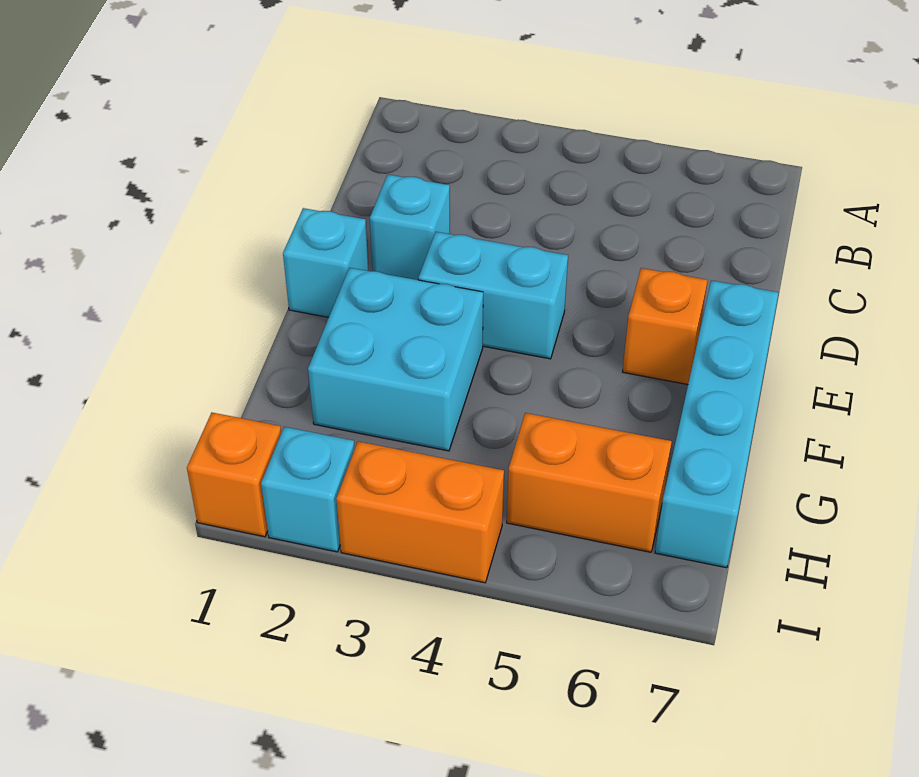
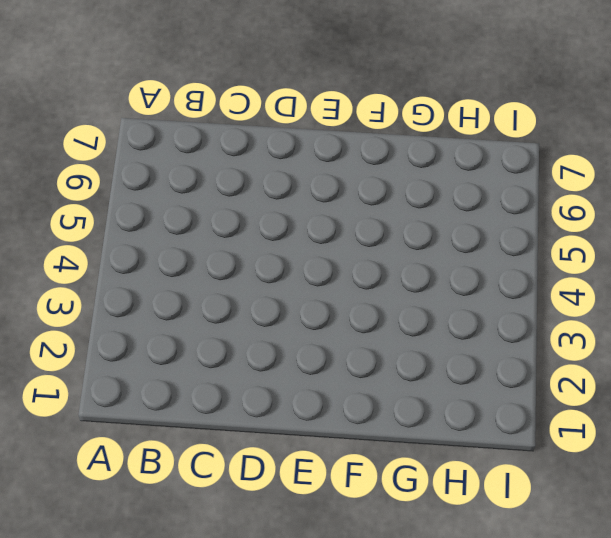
none -> cyan brick D2 level 1
none -> cyan brick E1 level 1

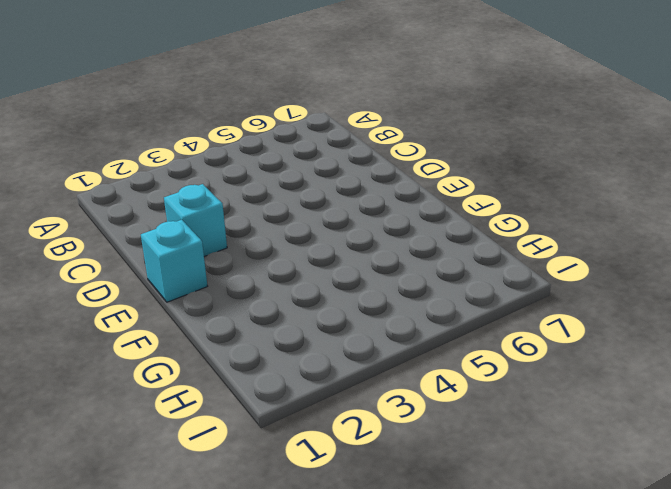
none -> cyan brick E3:E4 level 1
none -> orange brick E6 level 1

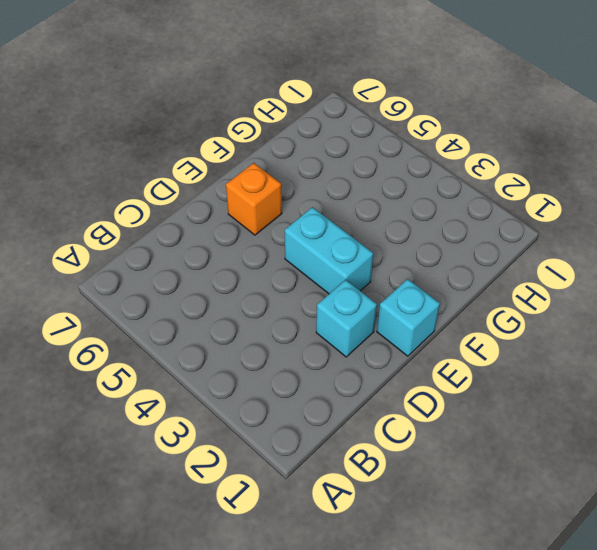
none -> cyan brick E7:H7 level 1
none -> cyan brick F2:G3 level 1

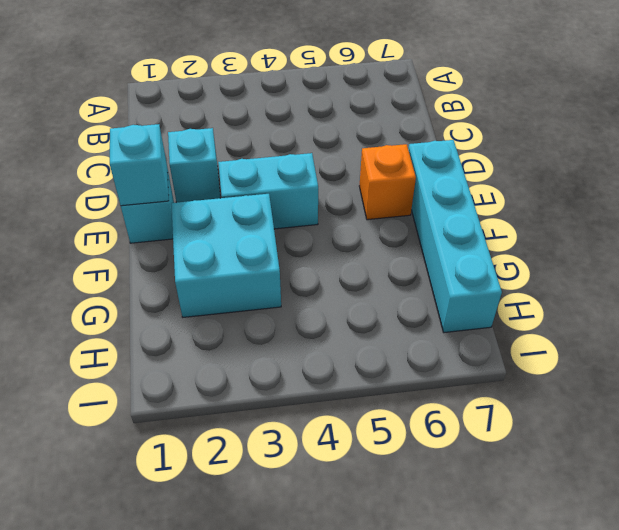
cyan brick E1 level 2 -> cyan brick I2 level 1
none -> orange brick H5:H6 level 1
none -> orange brick I1 level 1

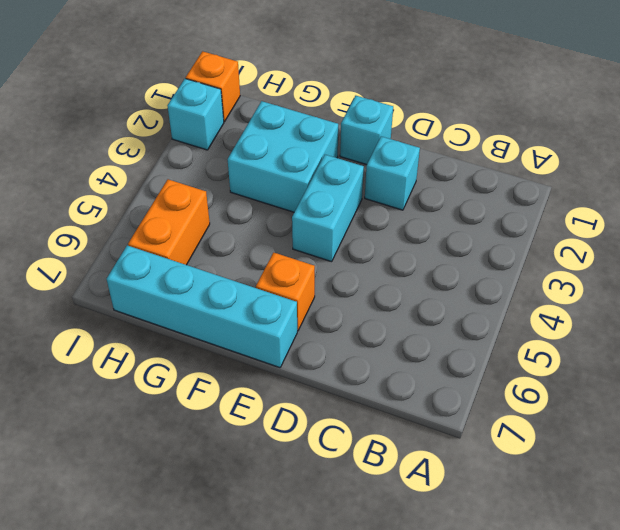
none -> orange brick I3:I4 level 1

